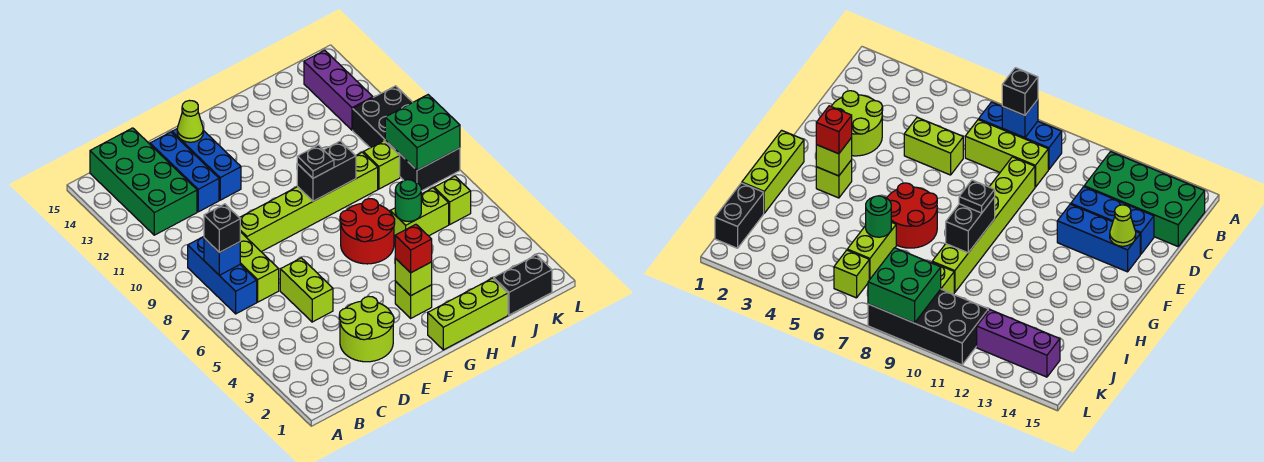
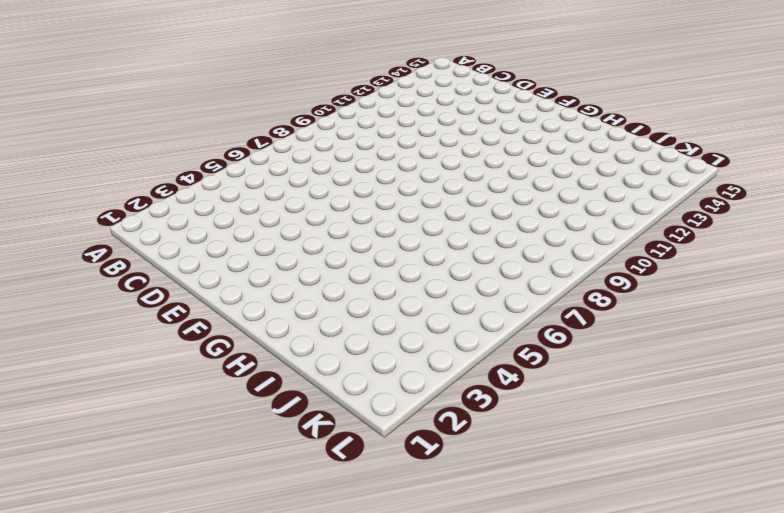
none -> blue brick B7:B9 level 1
none -> green brick B12:C15 level 1
none -> lime brick C7:C9 level 1

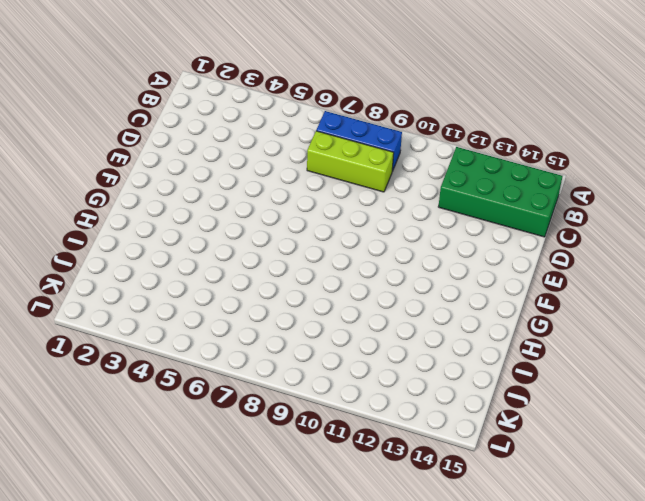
none -> lime round brick D2:E3 level 1
none -> lime brick D5:D6 level 1
none -> lime brick D9:I9 level 1

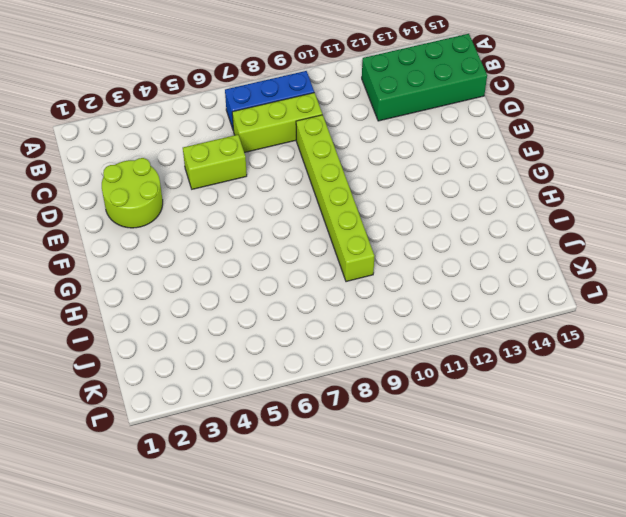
none -> blue brick D12:D14 level 1
none -> blue brick E12:E14 level 1
none -> lime brick G1:I1 level 1

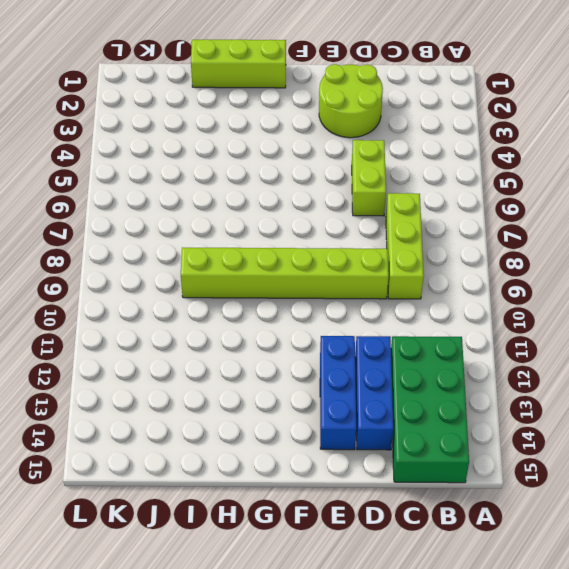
none -> blue brick B7:B9 level 1
none -> lime brick G3 level 1
none -> red round brick G6:H7 level 1

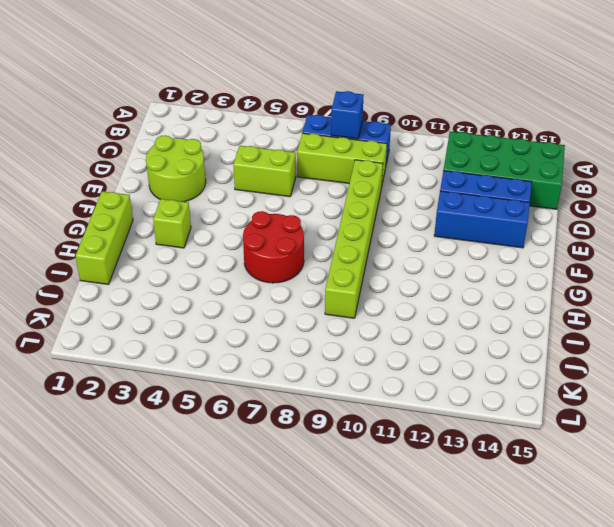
none -> lime brick I6:J6 level 1
none -> black brick J1:K1 level 1
none -> lime brick J9 level 1

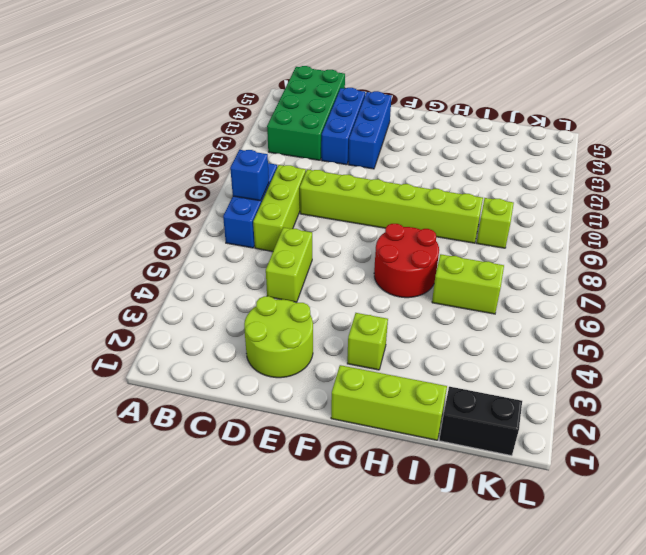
none -> lime brick K6 level 1
none -> black brick K8:L11 level 1
none -> purple brick K12:K14 level 1

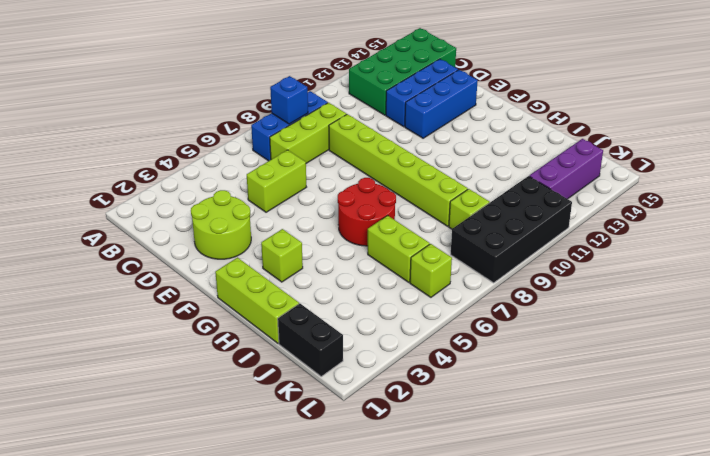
none -> lime cone E14 level 2
none -> lime brick G3 level 2
none -> black brick G9:H9 level 2

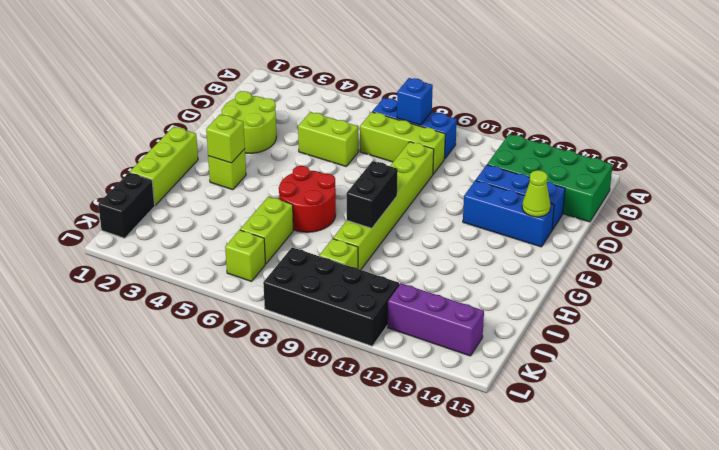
none -> green round brick I6 level 2
none -> green brick K8:L9 level 2
none -> black brick B8 level 3

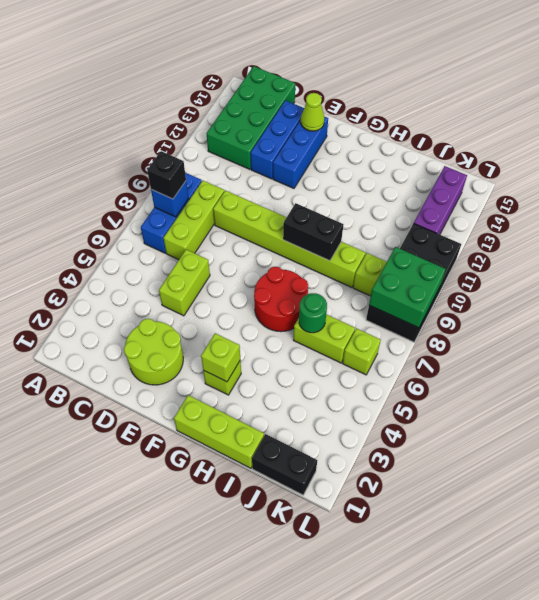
none -> red brick G3 level 3
none -> black plate G9 level 3

